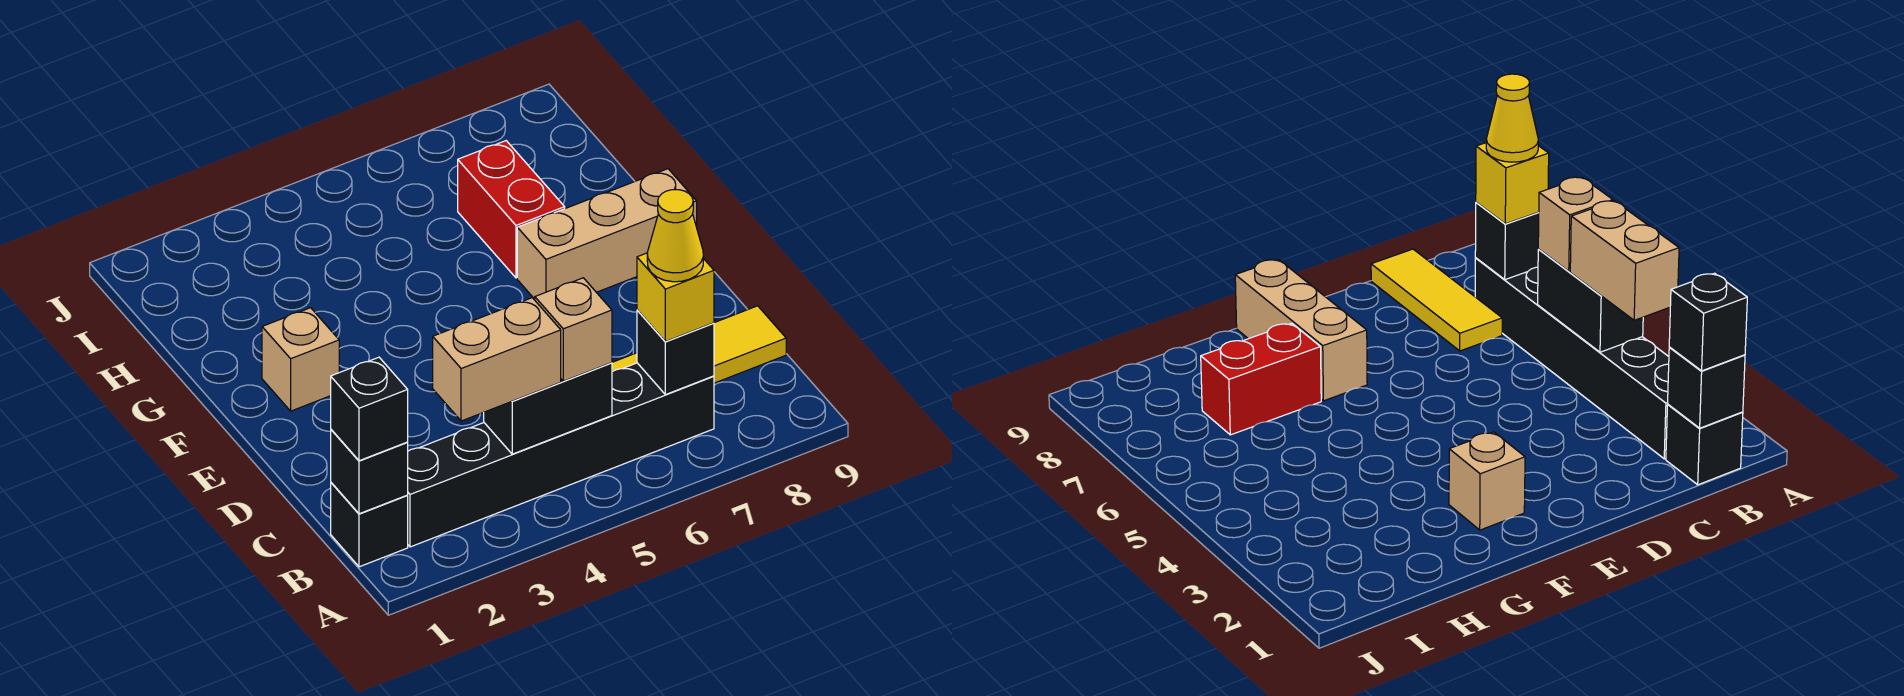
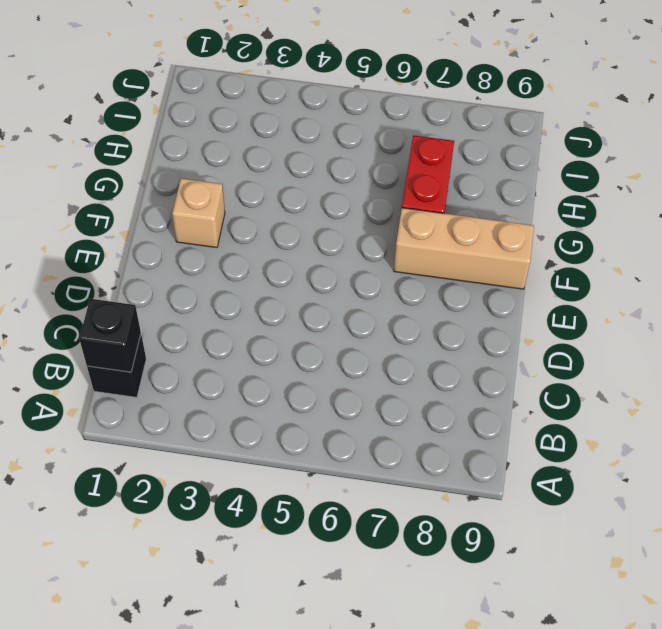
none -> black brick B2:B7 level 1
none -> yellow tile C7:C9 level 1
none -> black brick B4:B5 level 2

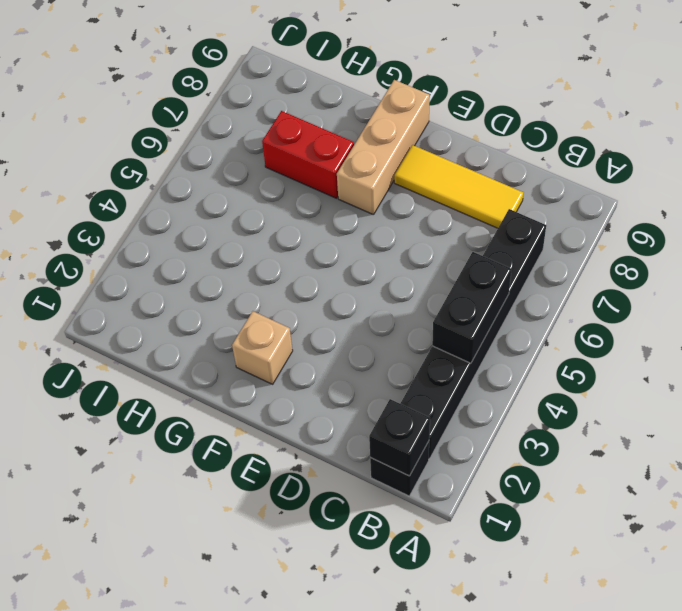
yellow tile C8:E8 level 1 -> yellow tile C7:C9 level 1
none -> black brick B7 level 2
none -> black brick B1 level 3
none -> tan brick B3:B4 level 3

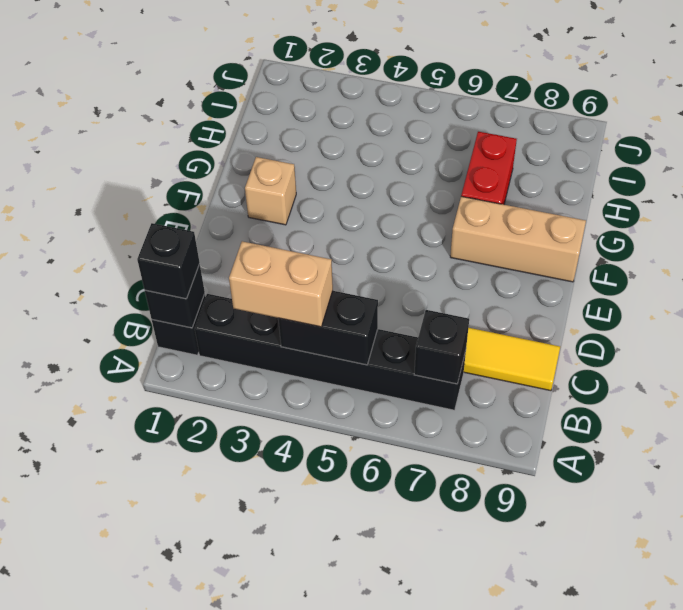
none -> tan brick B5 level 3
none -> yellow brick B7 level 3
none -> yellow cone B7 level 4

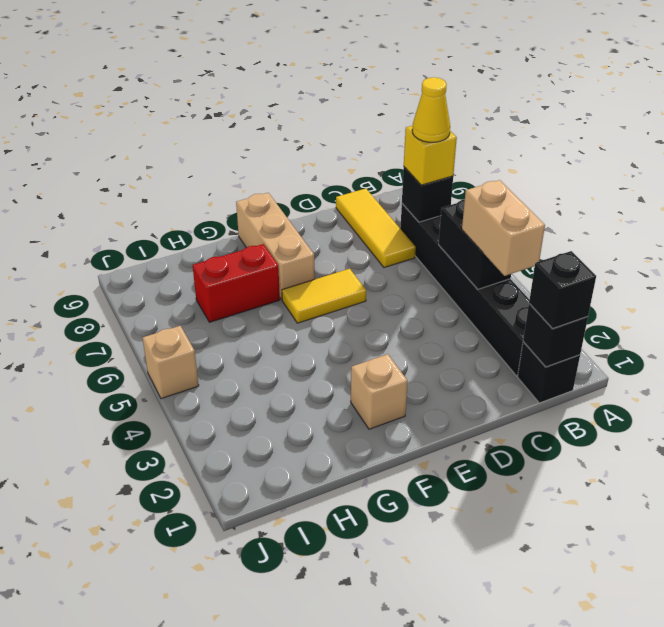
yellow tile E6:F6 level 1 -> none
tan brick J5 level 1 -> tan brick B5 level 3

